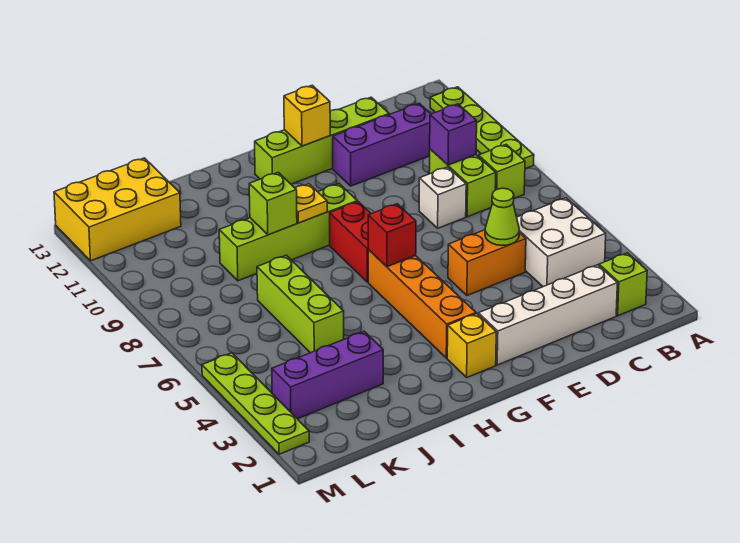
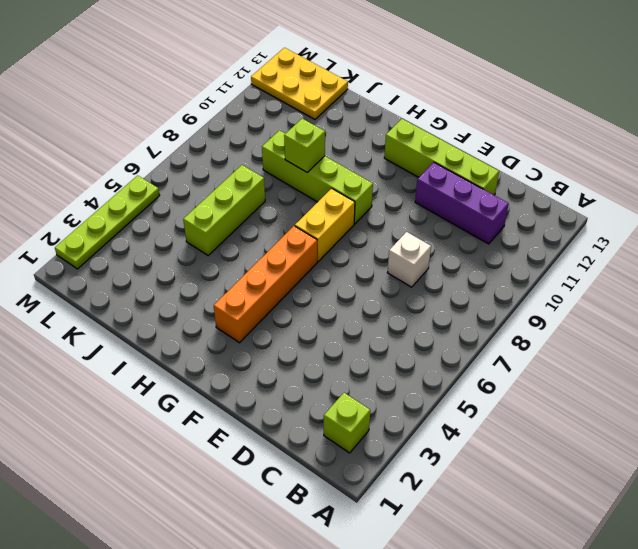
yellow brick G7:G8 level 1 -> red brick G7:G8 level 1
yellow plate K12:M13 level 1 -> yellow brick K12:M13 level 1
none -> lime plate A9:A12 level 1
none -> white brick B4:C5 level 1
none -> lime brick B8 level 1

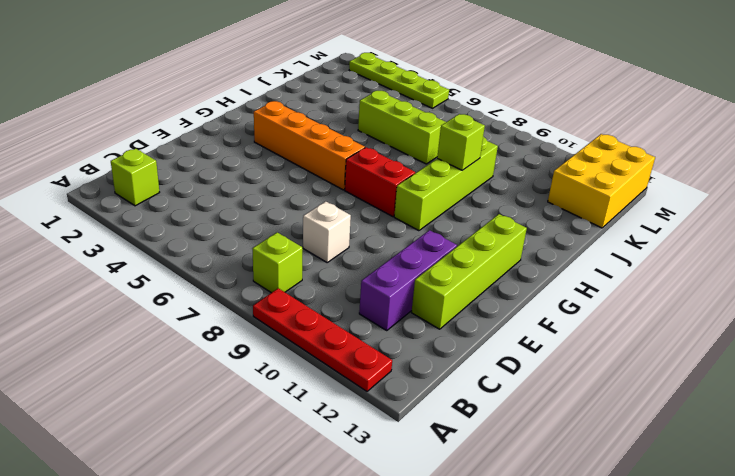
red plate A9:A12 level 1 -> lime plate A9:A12 level 1
none -> white brick B4:C5 level 1
none -> white brick C2:F2 level 1
none -> lime brick C8:C9 level 1

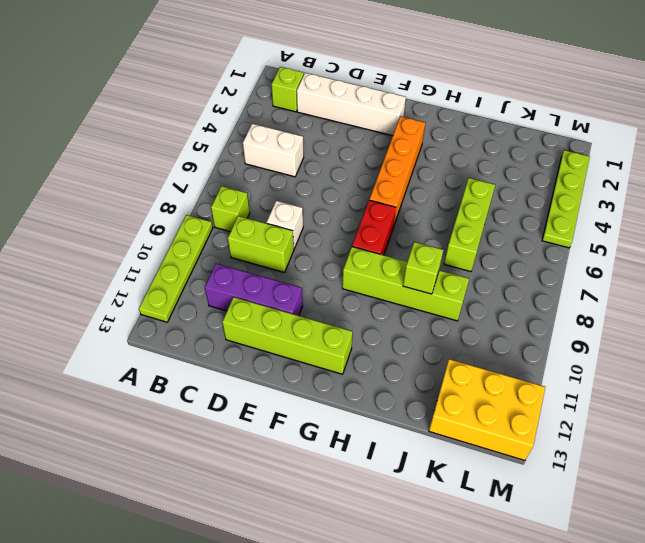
white brick B5:C5 level 1 -> white brick B4:C5 level 1
lime brick C9:D9 level 1 -> lime brick C8:C9 level 1
none -> orange brick D5:E5 level 1
none -> yellow brick G2 level 1
none -> purple brick J3:L3 level 1

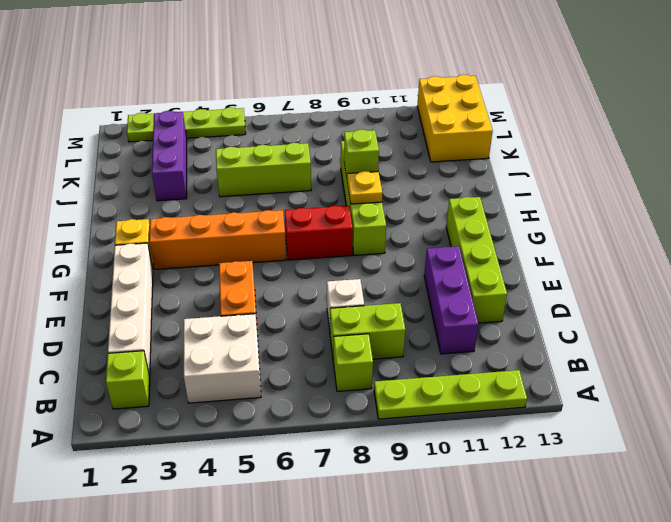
none -> purple brick C9 level 2
none -> lime cone D5 level 2
none -> yellow brick F12 level 2

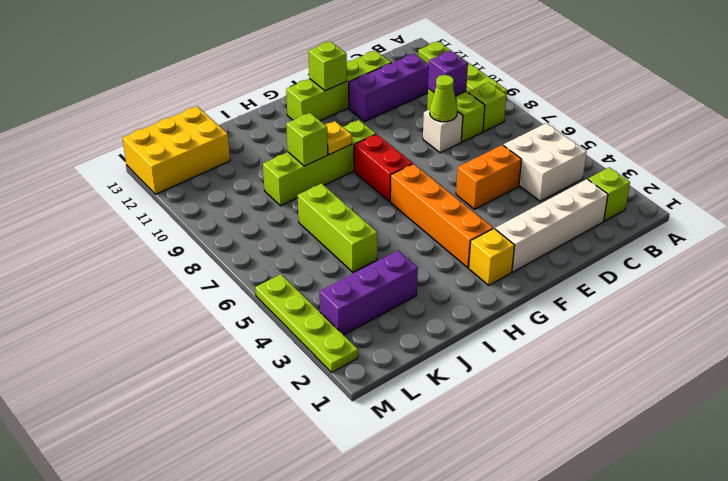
lime cone D8 level 2 -> lime cone D5 level 2
lime brick F12 level 2 -> yellow brick F12 level 2
none -> red brick G6 level 2

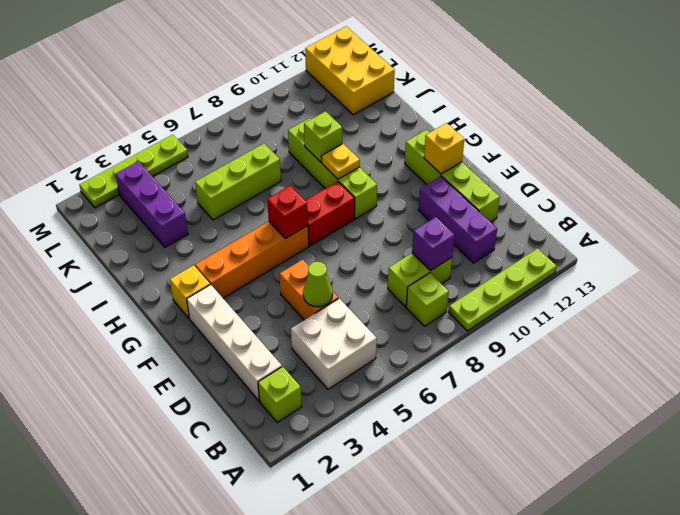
none -> white brick D8 level 1

